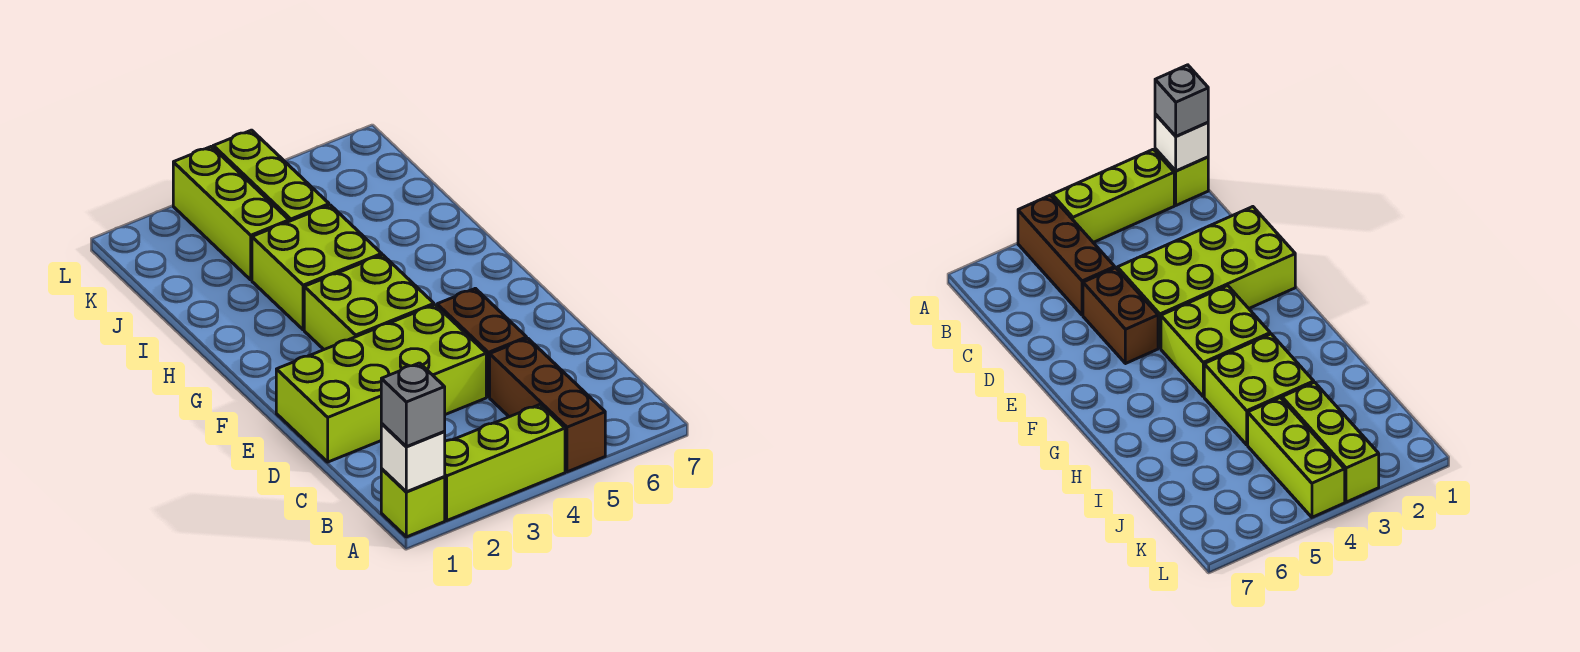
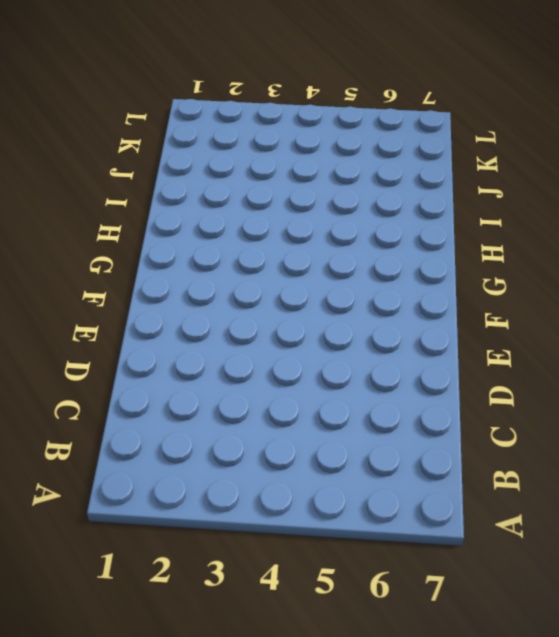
none -> lime brick A1 level 1
none -> lime brick A2:A4 level 1

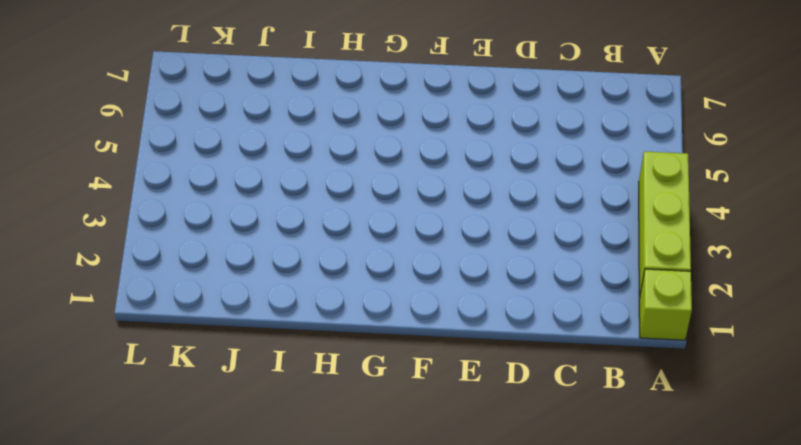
none -> brown brick A5:C5 level 1
none -> lime brick D1:E4 level 1

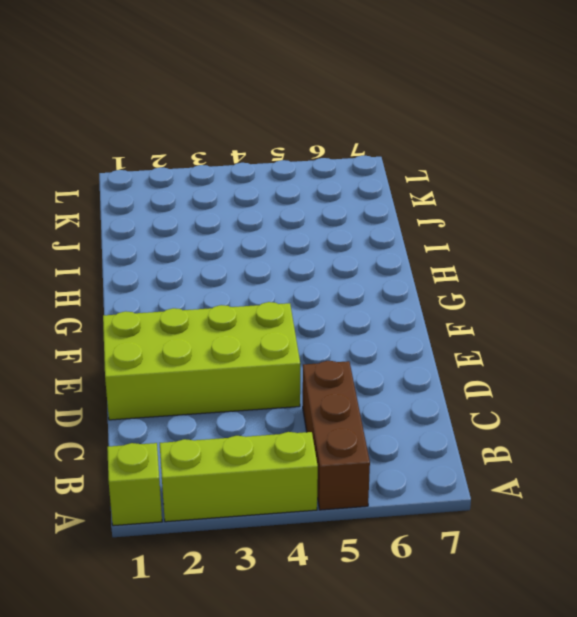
none -> brown brick D5:E5 level 1
none -> lime brick F3:G4 level 1

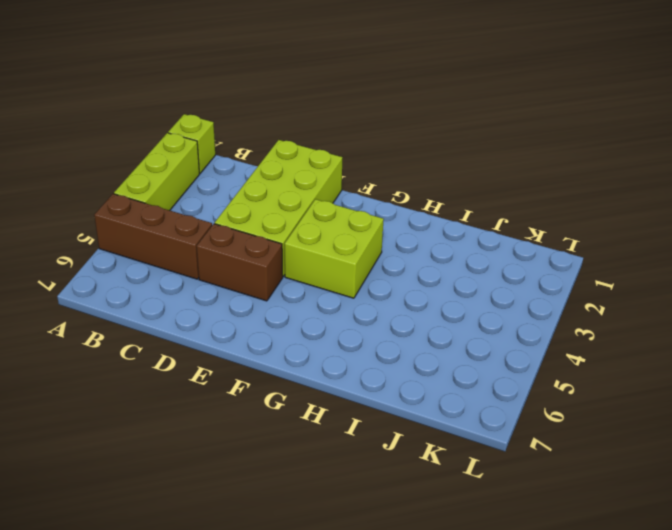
none -> lime brick H3:I4 level 1
none -> lime brick J3:L3 level 1

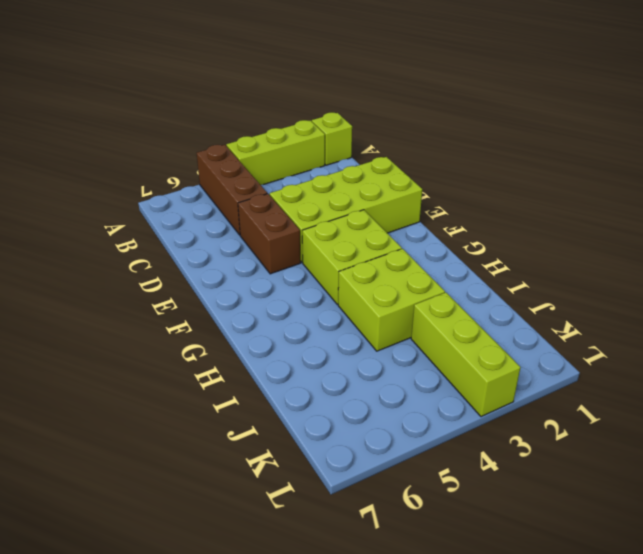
none -> lime brick J4:L4 level 1
none -> white brick A1 level 2

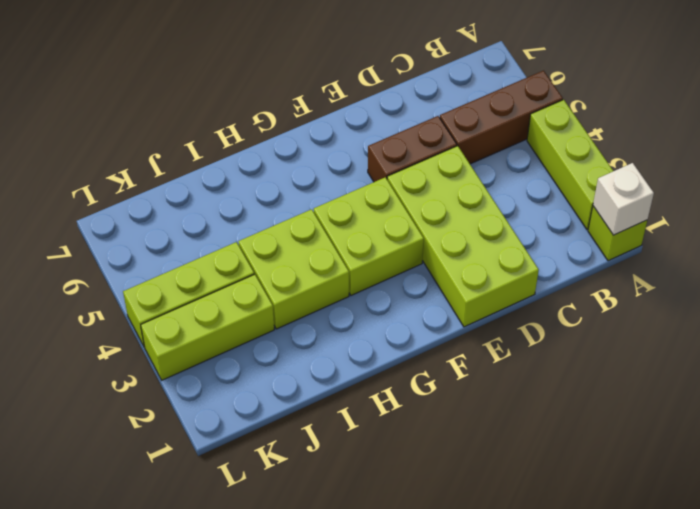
none -> grey brick A1 level 3

